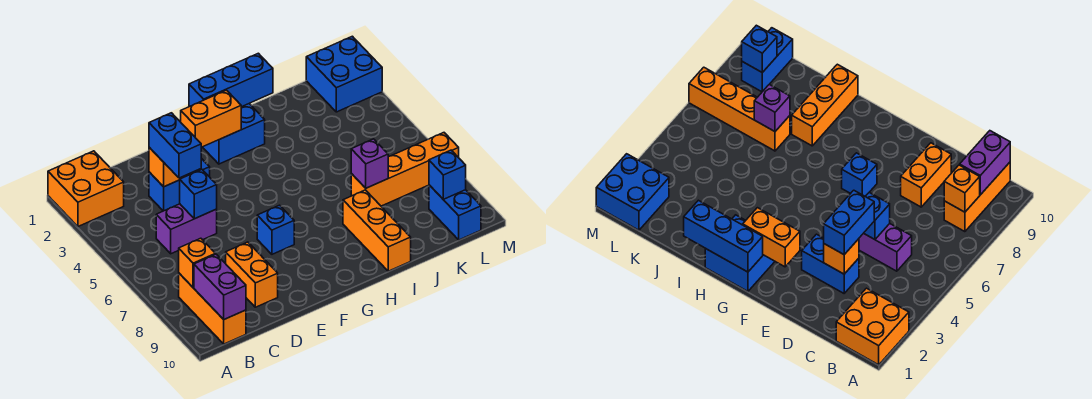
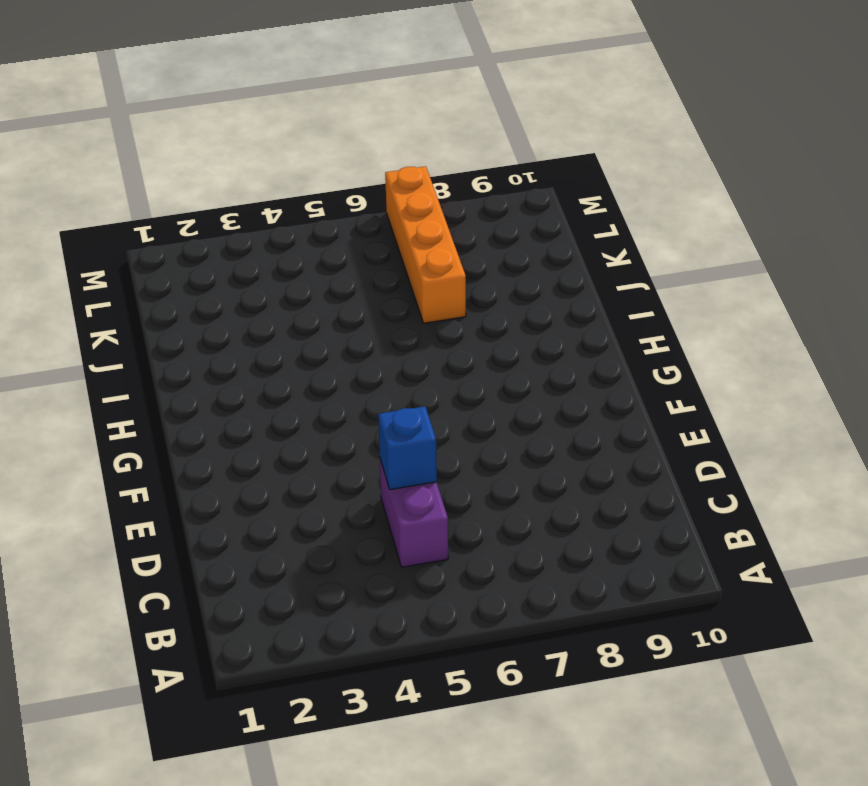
none -> orange brick A1:B2 level 1
none -> orange brick B8:B10 level 1
none -> blue brick D3:E3 level 1

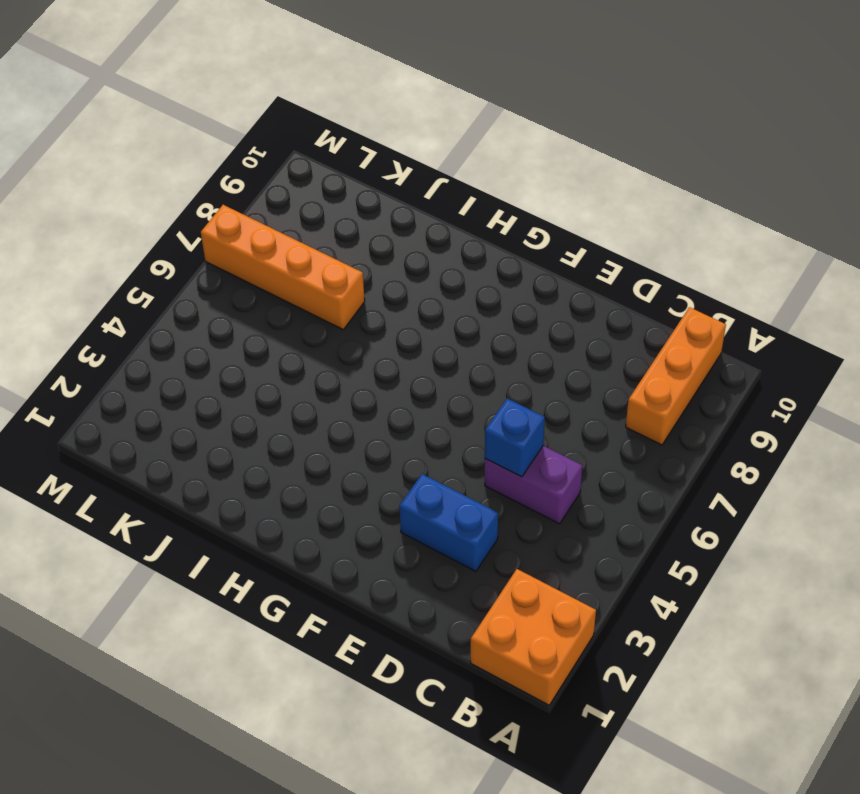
none -> orange brick D8:D9 level 1
none -> blue brick F7 level 1
none -> blue brick G1:H2 level 1

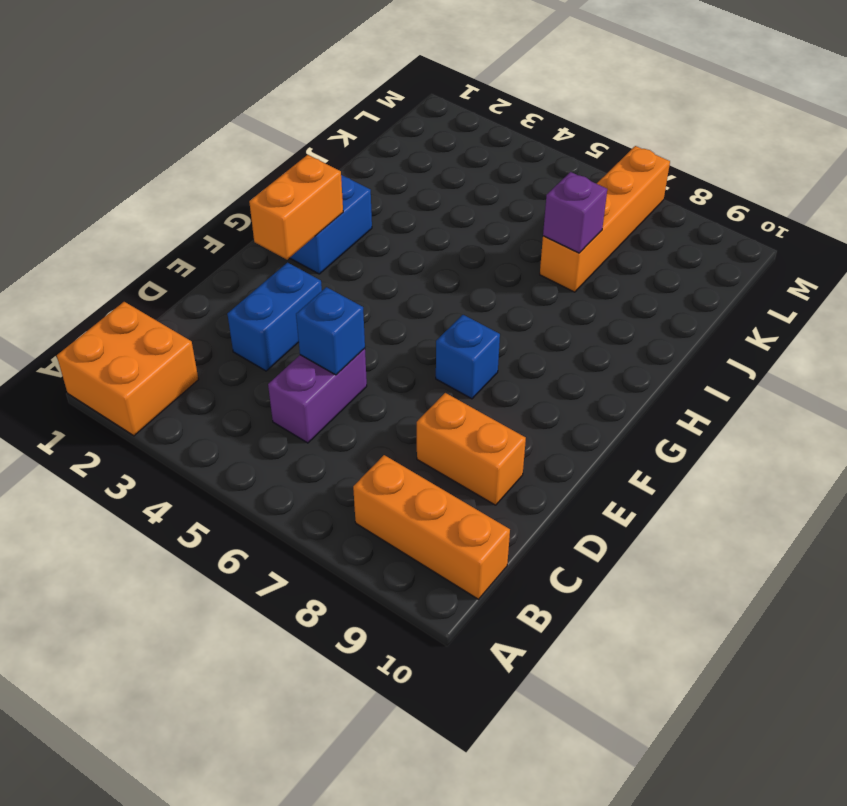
none -> orange brick I8:I10 level 1
none -> blue brick L1:M2 level 1
none -> blue brick L9:L10 level 1

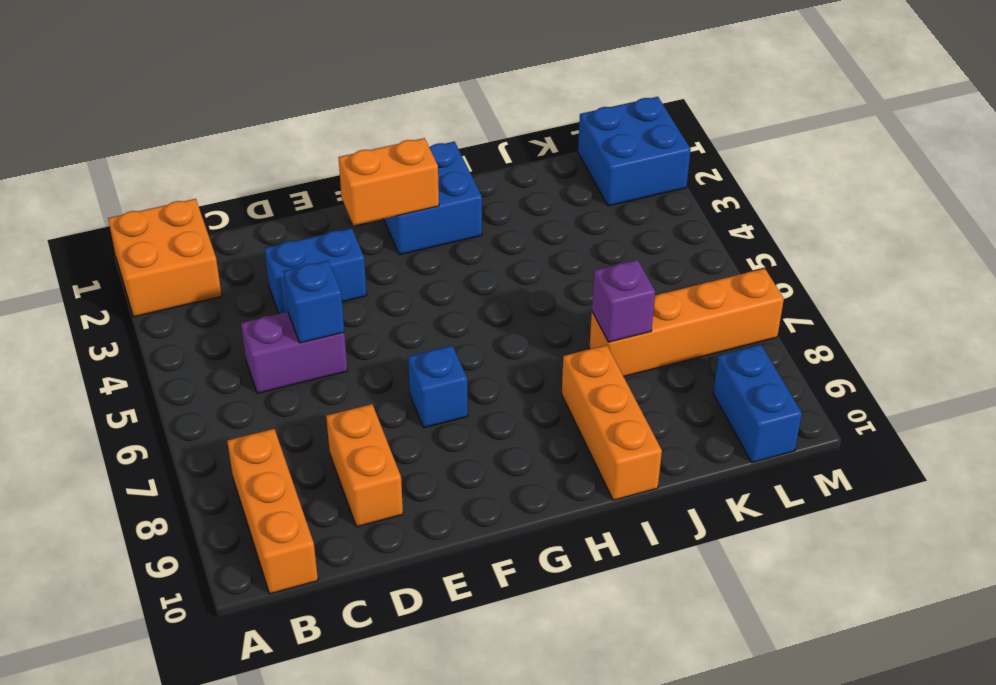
none -> orange brick B8 level 2
none -> purple brick B9:B10 level 2
none -> orange brick D3 level 2

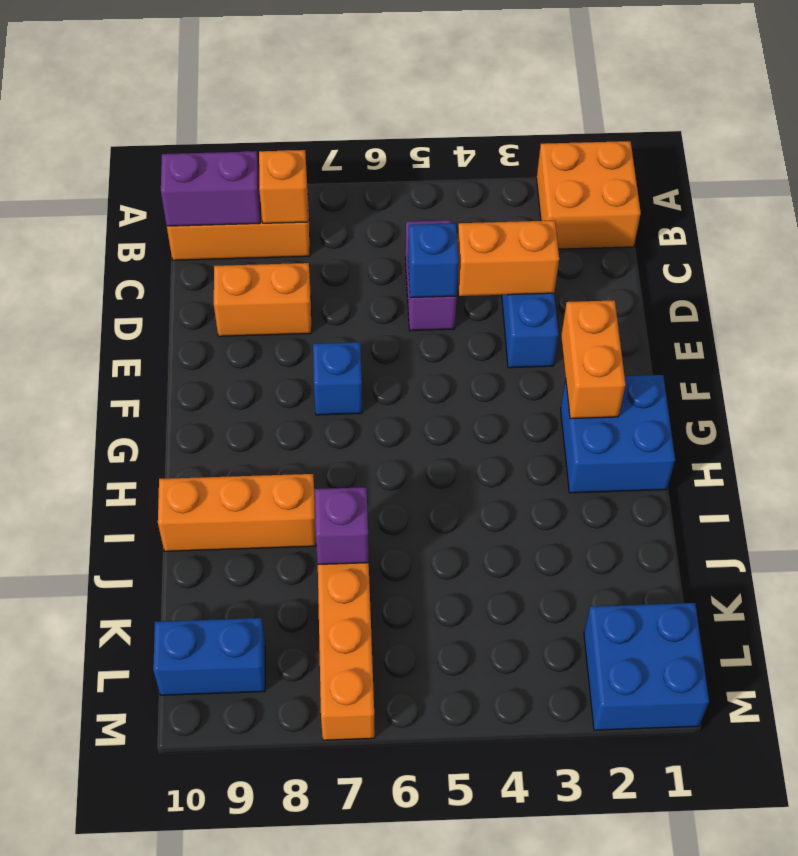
orange brick D3:D4 level 2 -> orange brick D3 level 2
none -> blue brick G1:I1 level 2
none -> blue brick L9 level 2
none -> blue brick D3:D4 level 3

